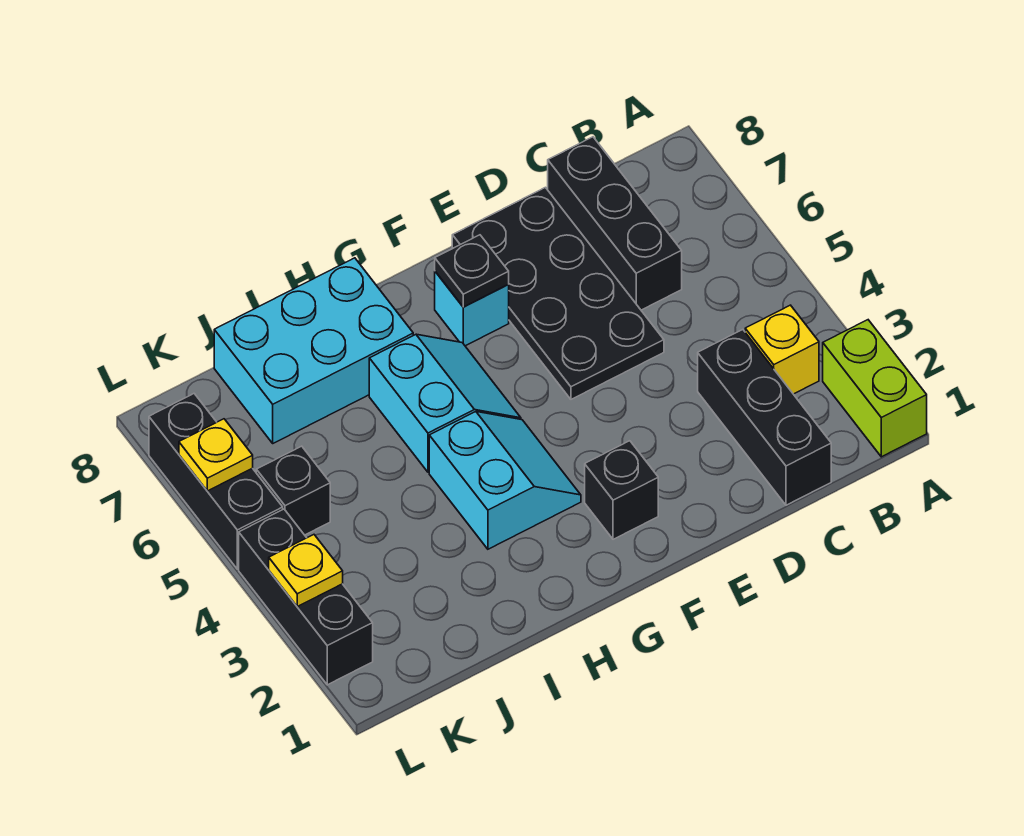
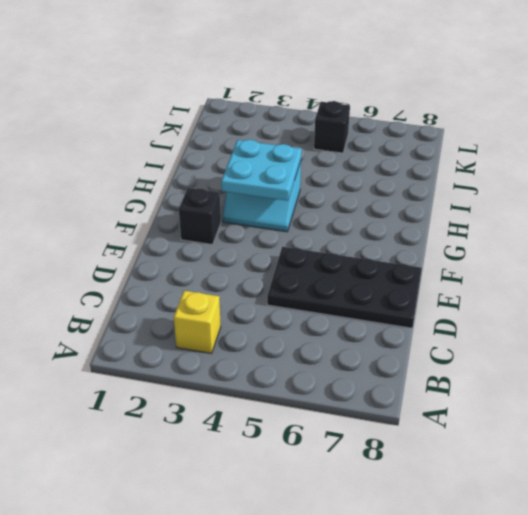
cyan plate G3:H4 level 2 -> none
none -> lime brick A1:A2 level 1
none -> black brick C1:C3 level 1
none -> black brick C6:C8 level 1

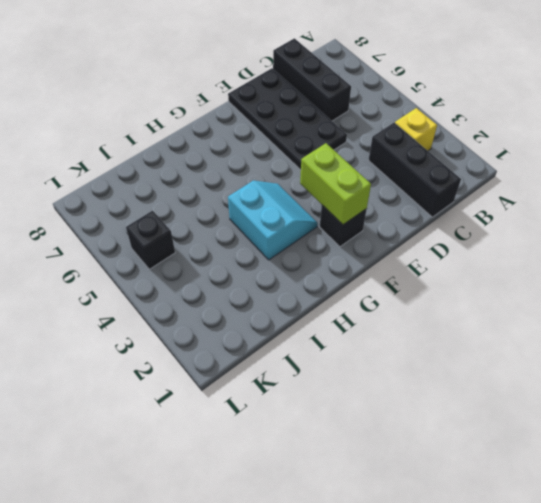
lime brick F2:F3 level 2 -> lime brick A1:A2 level 1
none -> cyan brick F7 level 1
none -> cyan slope G5:H6 level 1 top H
none -> cyan brick H7:J8 level 1

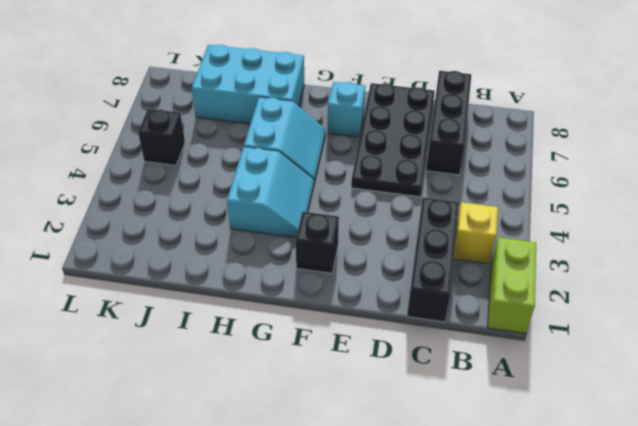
none -> black brick L2:L4 level 1
none -> black brick L5:L7 level 1
none -> black plate F7 level 2

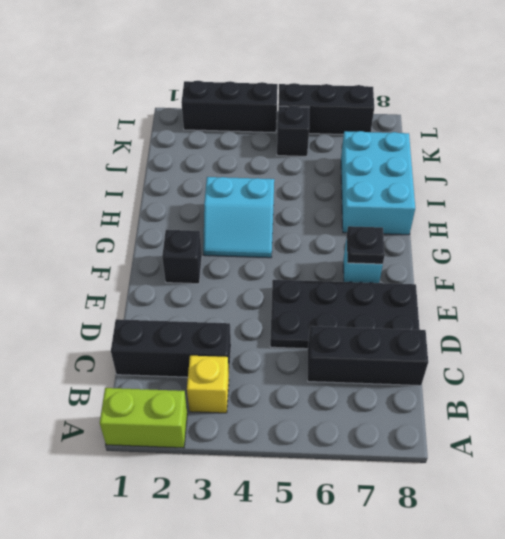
none -> cyan slope G5:H6 level 1 top H
none -> yellow plate L3 level 2
none -> yellow plate L6 level 2

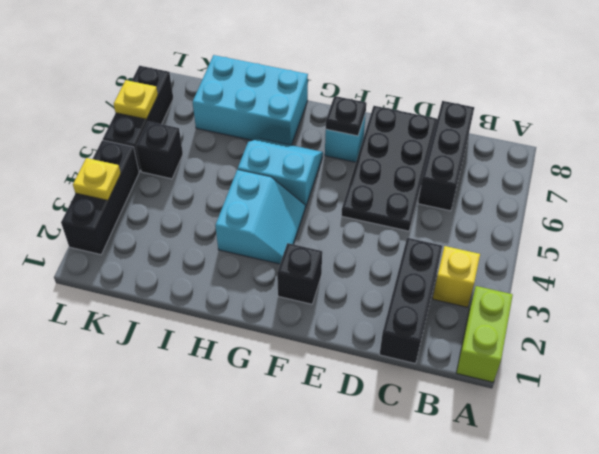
cyan slope G5:H6 level 1 top 5 -> cyan slope G5:H6 level 1 top H

